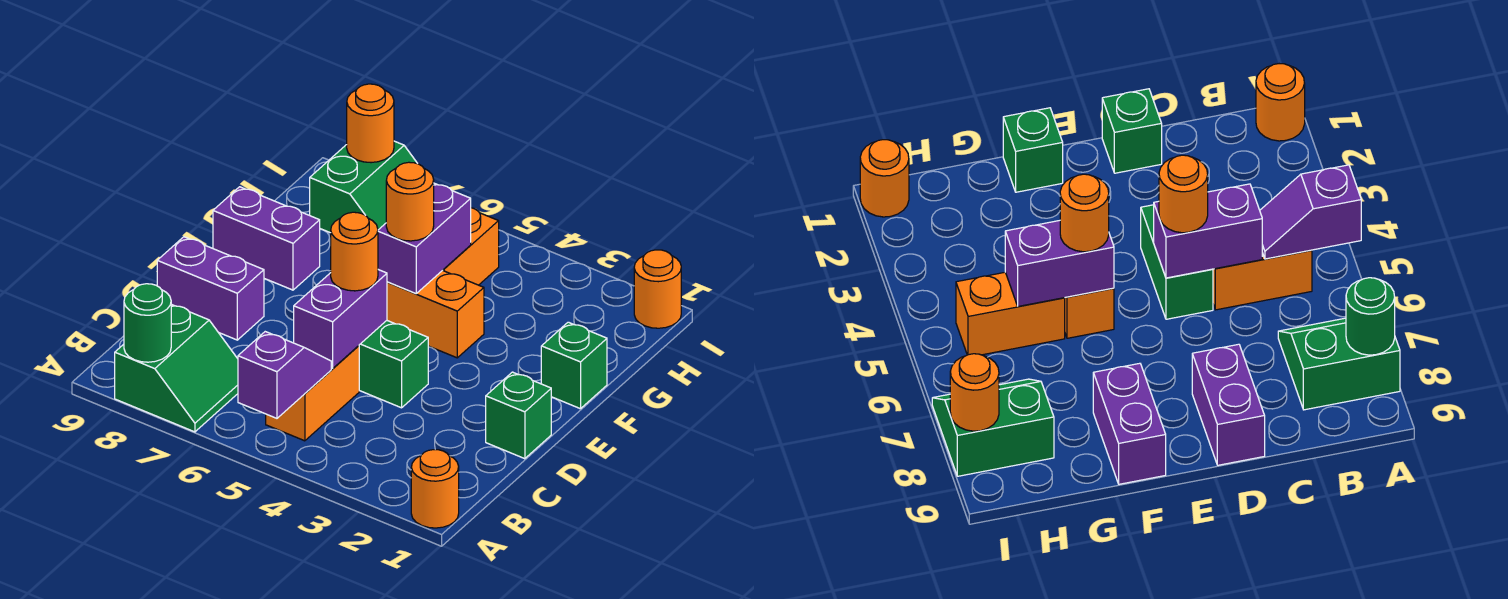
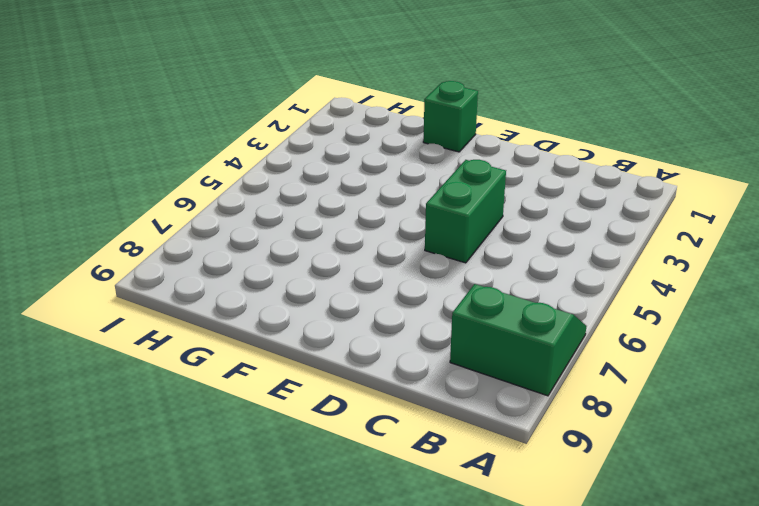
none -> orange round brick A1 level 1
none -> orange brick B5:C5 level 1
none -> green brick D1 level 1

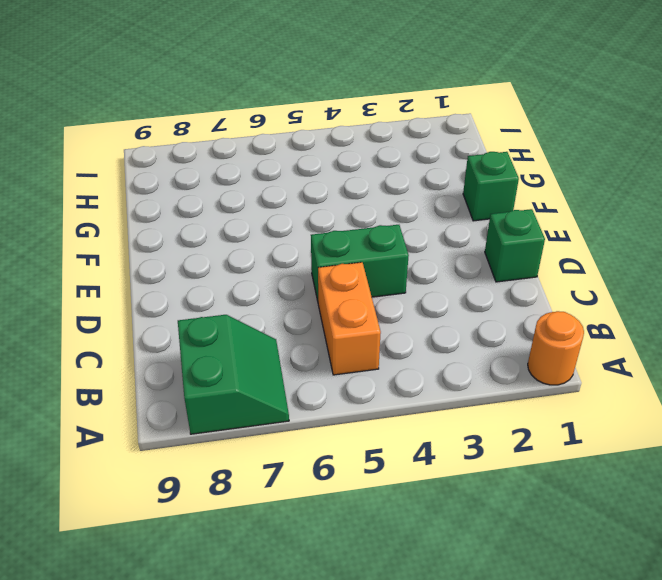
none -> purple brick D8:D9 level 1
none -> orange brick F4:F5 level 1
none -> purple brick F8:F9 level 1

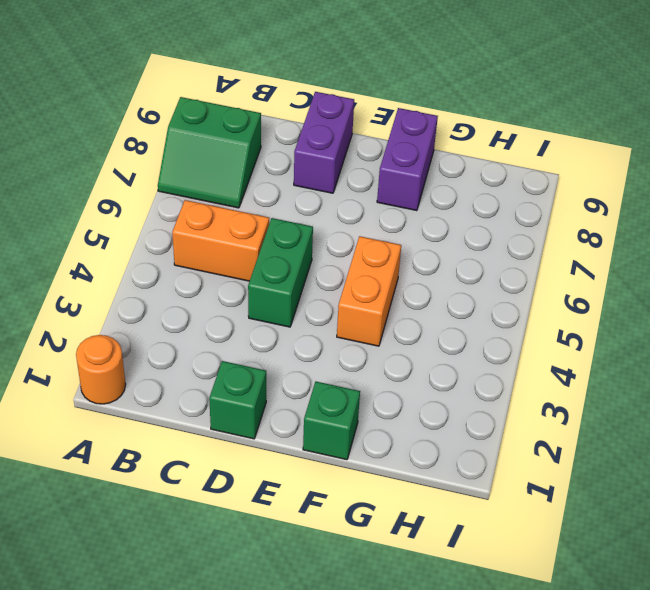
none -> orange brick G5:H5 level 1
none -> green slope H7:I8 level 1 top 8
none -> orange round brick I1 level 1

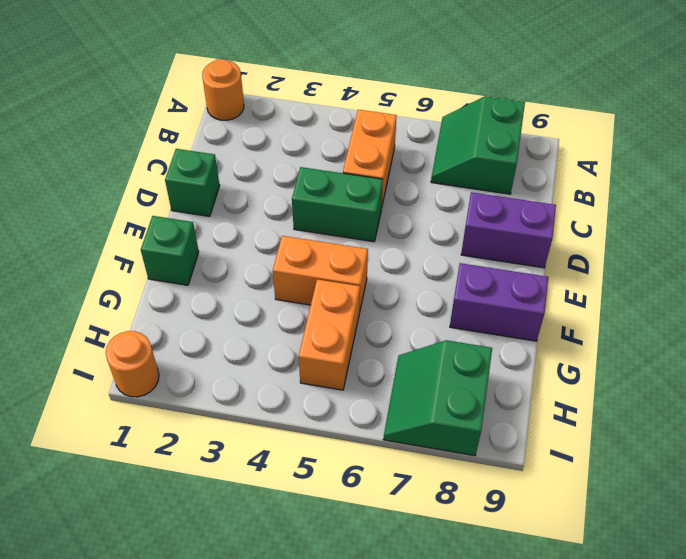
none -> purple slope A5:B5 level 2 top A
none -> green round brick A8 level 2
none -> purple brick C5:D5 level 2

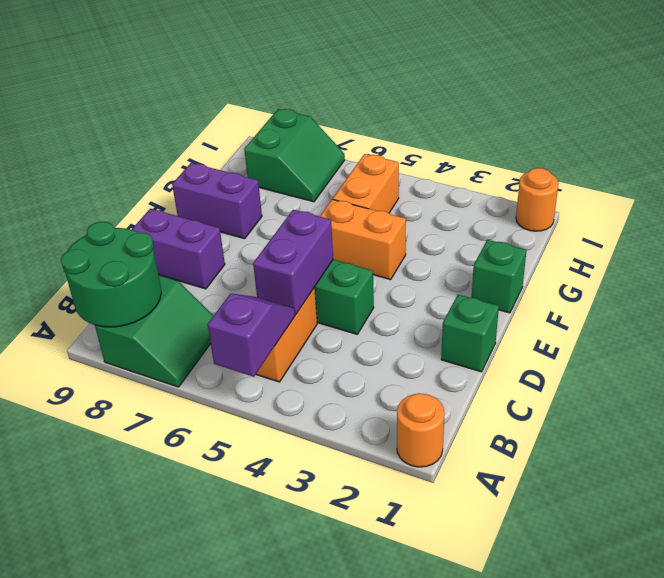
green round brick A8:B9 level 2 -> green round brick A8 level 2
none -> purple brick F5:G5 level 2
none -> orange round brick I8 level 2
none -> orange round brick D5 level 3

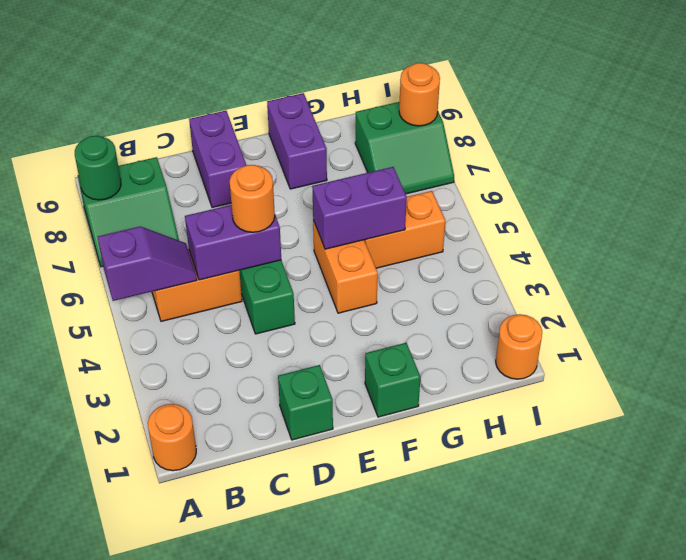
none -> orange round brick F5 level 3

